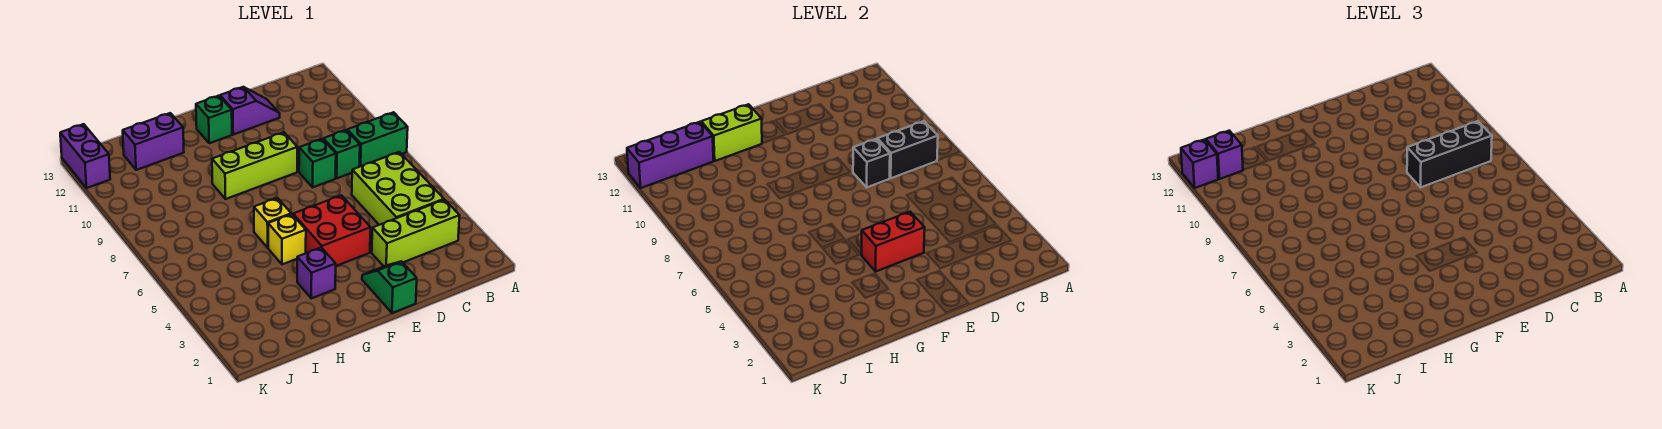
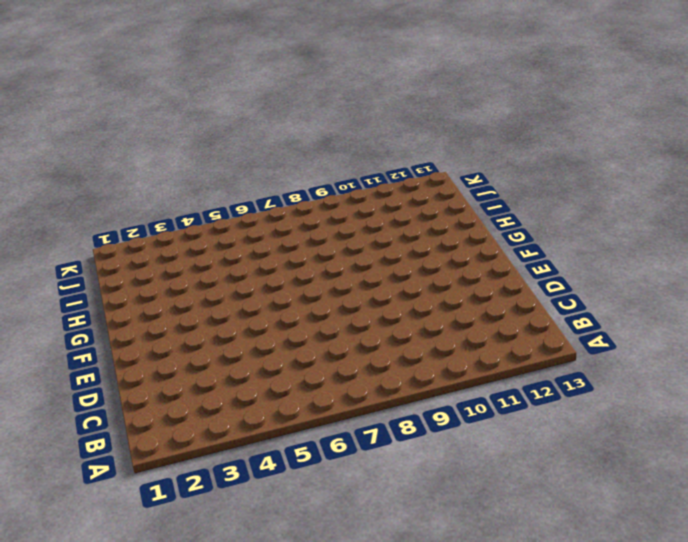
none -> green brick A8:B8 level 1
none -> lime brick B3:D3 level 1
none -> lime brick B4:C6 level 1

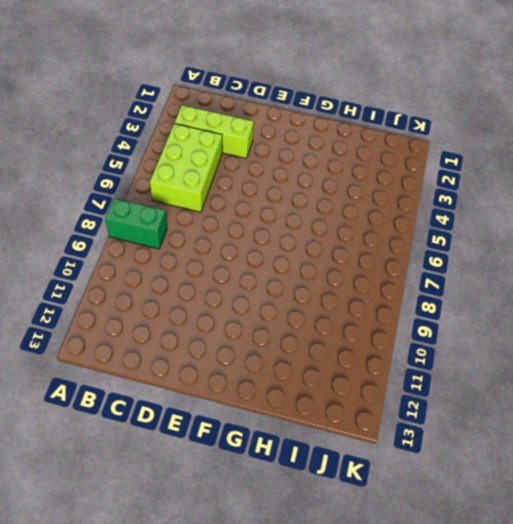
none -> green brick C8 level 1
none -> green brick D8 level 1
none -> purple slope D12:E12 level 1 top E

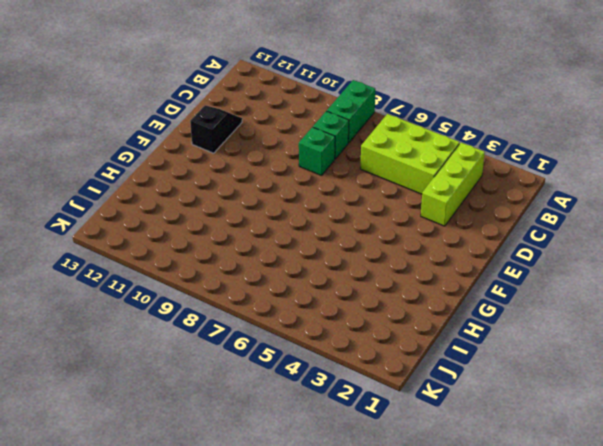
black slope D12:E12 level 1 top E -> purple slope D12:E12 level 1 top E
none -> green slope E1:E2 level 1 top 1
none -> red brick E4:F5 level 1
none -> lime brick E9:G9 level 1

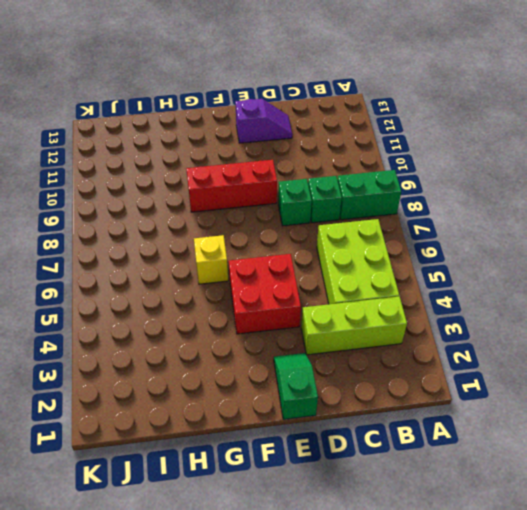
red brick E9:G9 level 1 -> lime brick E9:G9 level 1
none -> green brick F12 level 1
none -> purple brick G3 level 1
none -> yellow brick G5 level 1

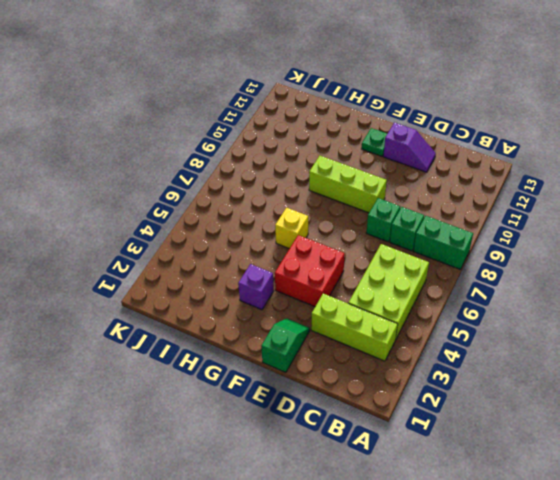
green plate F12 level 1 -> green brick F12 level 1
none -> yellow brick G5 level 1
none -> purple brick H12:I12 level 1
none -> purple brick K12:K13 level 1

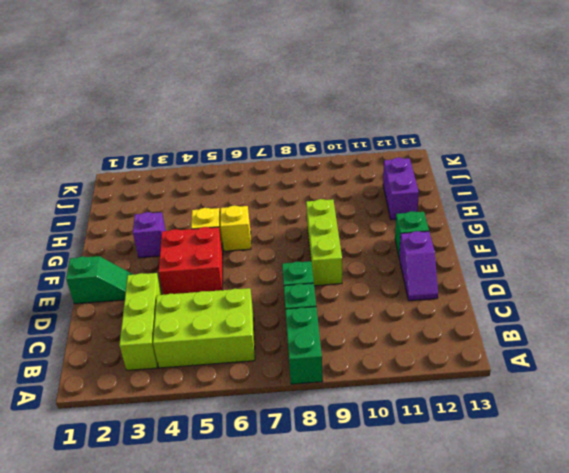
none -> purple brick K12:K13 level 1
none -> black brick B8:C8 level 2
none -> black brick D8 level 2

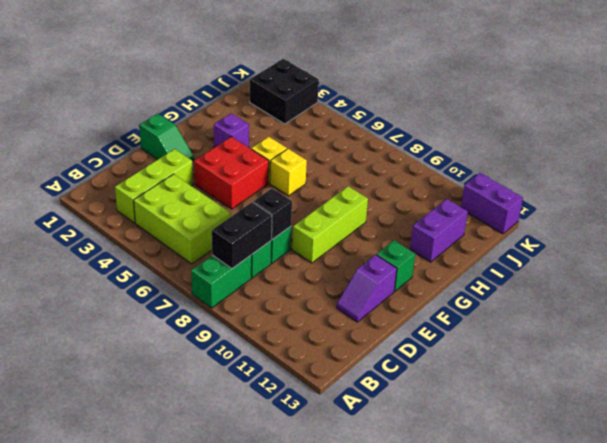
black brick J2:K3 level 1 -> none
none -> red brick E4:F4 level 2
none -> lime brick G12:H12 level 2
none -> purple brick I12:K12 level 2

